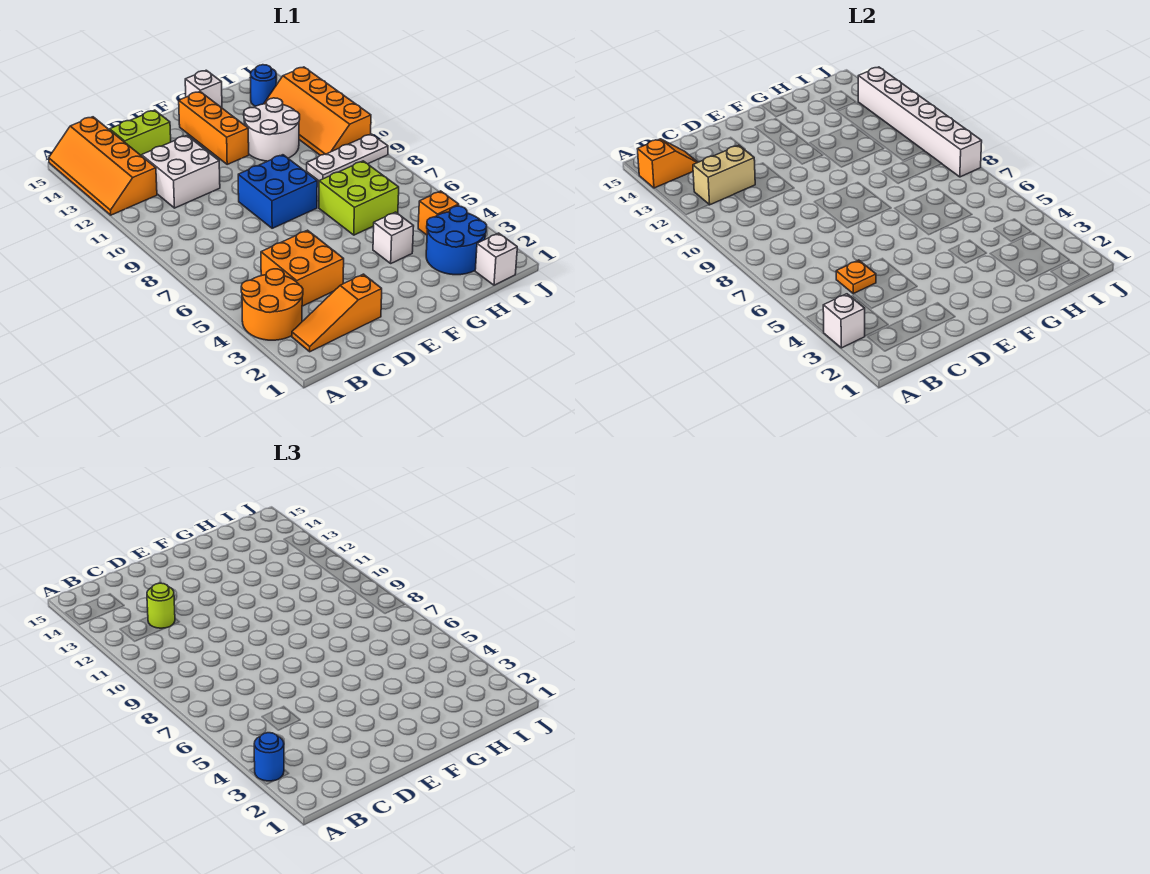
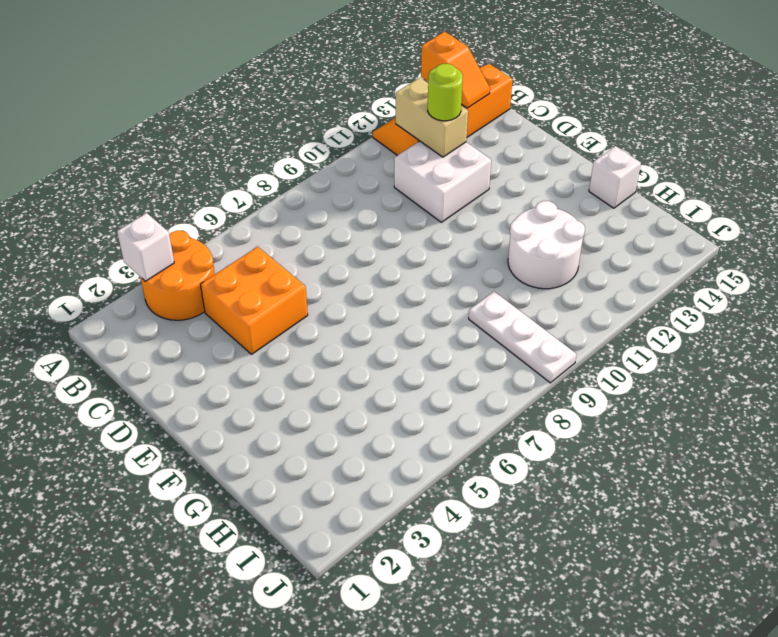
none -> orange slope B2:D2 level 1 top D
none -> lime brick C14:D14 level 1
none -> blue brick E8:F9 level 1

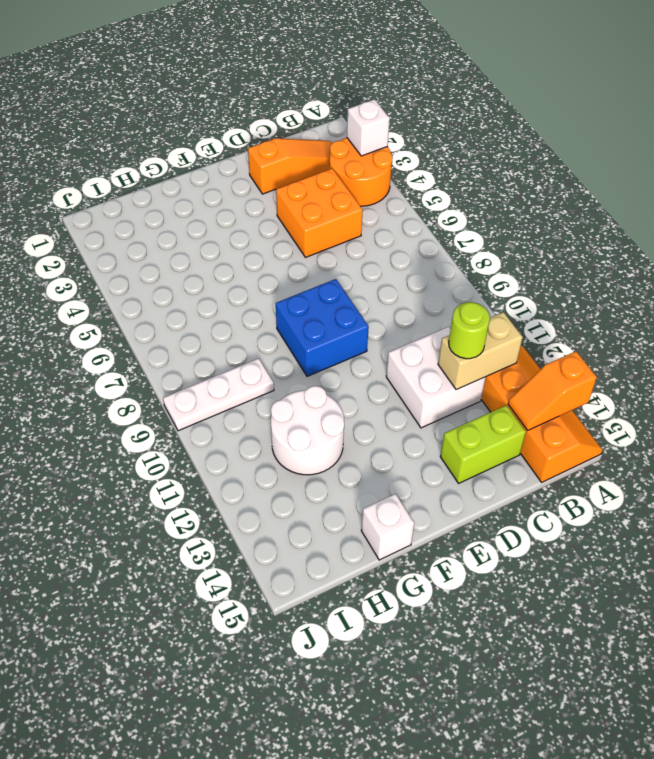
none -> orange brick F12:F14 level 1
none -> white brick G4 level 1
none -> lime brick G6:H7 level 1

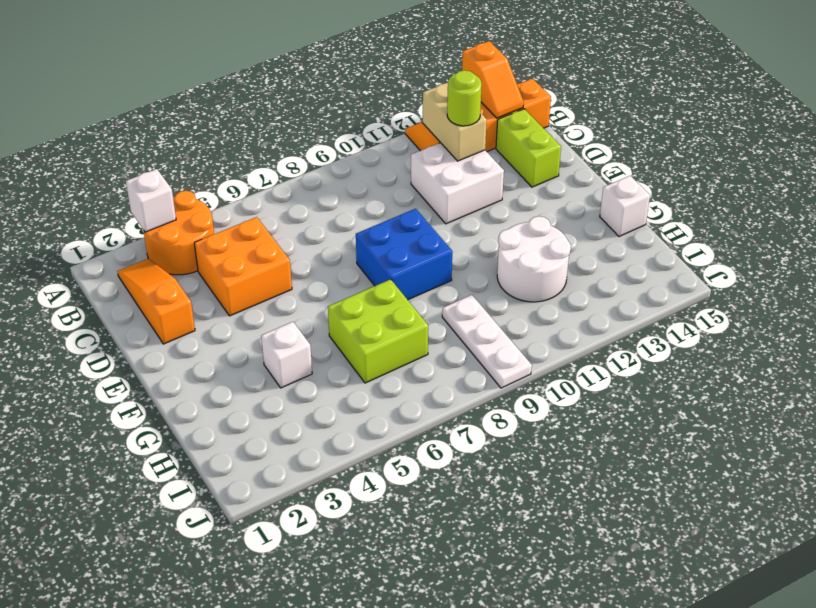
none -> orange brick F12:F14 level 1
none -> blue round brick H2:I3 level 1
none -> white brick I1 level 1

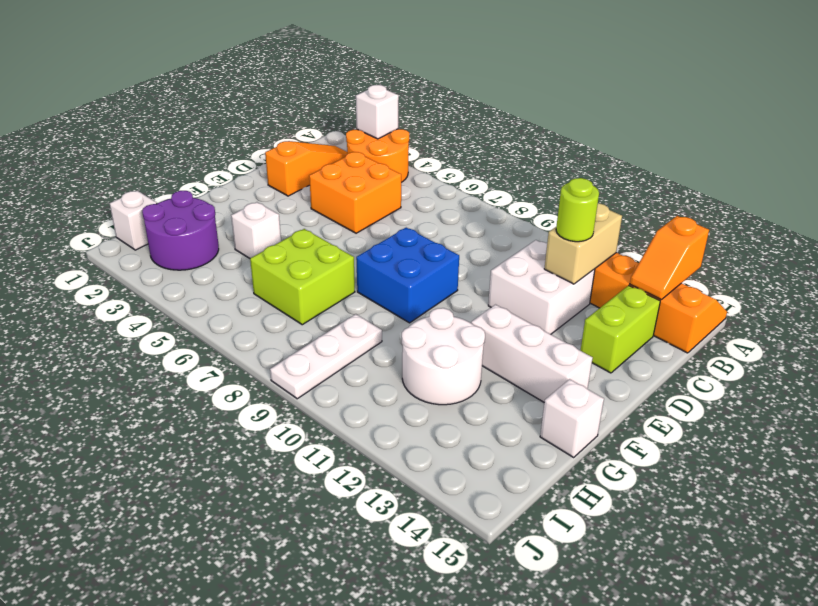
white brick F12:F14 level 1 -> orange brick F12:F14 level 1
purple round brick H2:I3 level 1 -> blue round brick H2:I3 level 1
none -> orange brick I4 level 1
none -> orange slope I10:J13 level 1 top J
none -> blue round brick I14 level 1

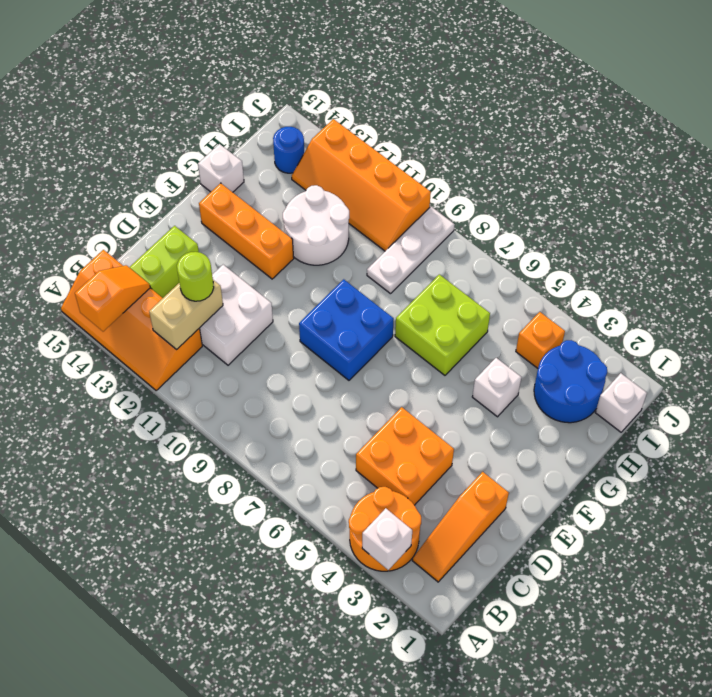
none -> orange plate C5 level 2
none -> white brick J8:J13 level 2
none -> blue round brick A3 level 3

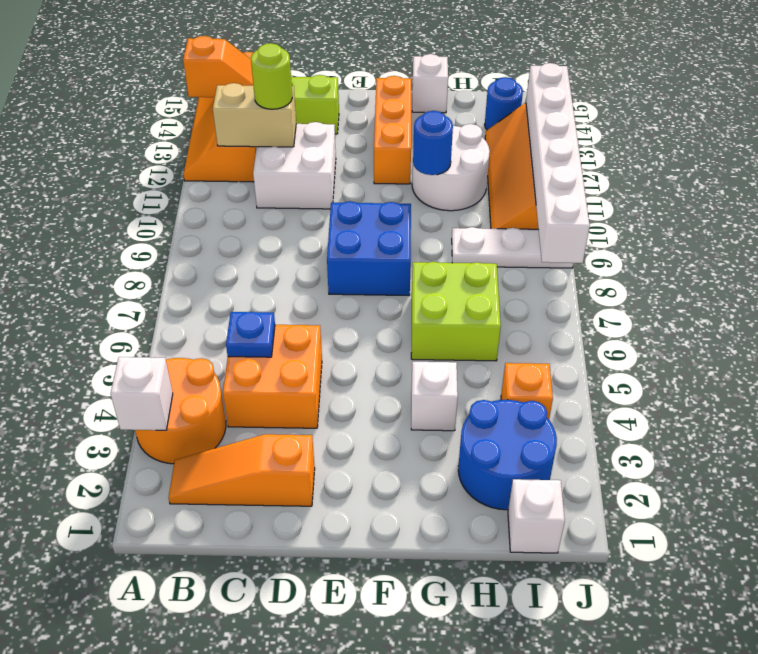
blue plate C5 level 2 -> orange plate C5 level 2
blue round brick G11 level 2 -> blue round brick A3 level 3

